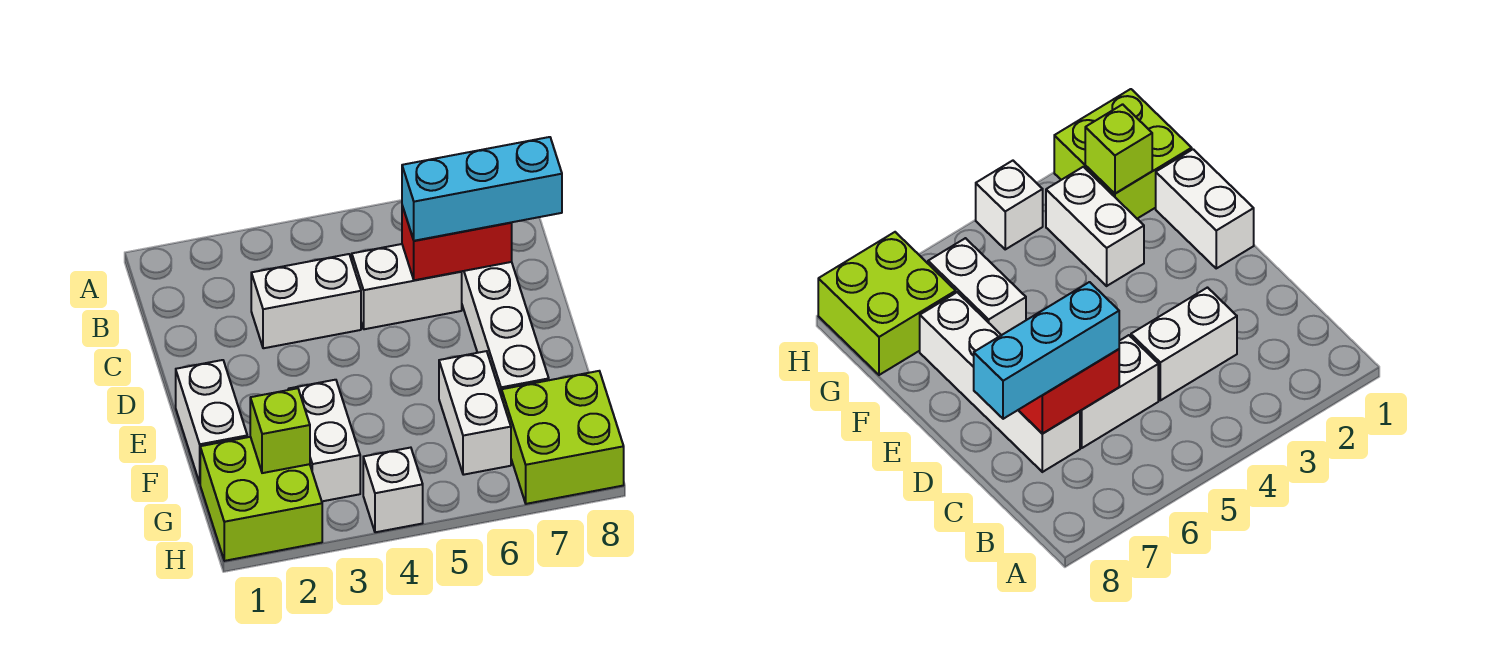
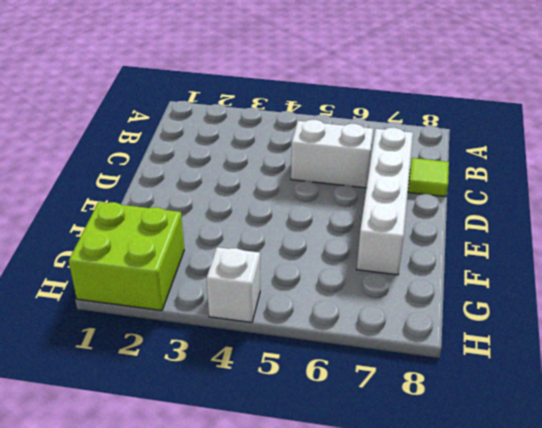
lime tile C8 level 1 -> none
none -> white brick C3:C4 level 1
none -> white brick E1:F1 level 1
none -> white brick F3:G3 level 1

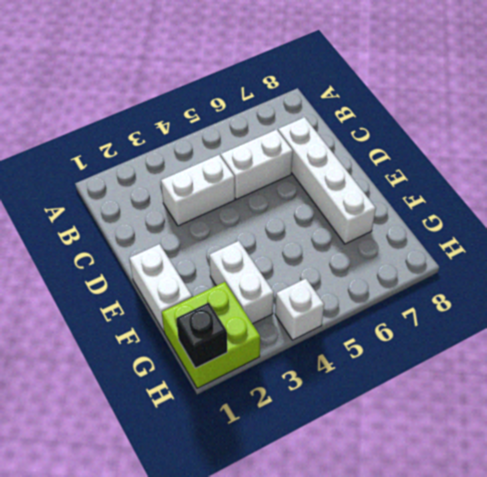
black brick H1 level 2 -> none
none -> white brick F6:G6 level 1
none -> lime brick G7:H8 level 1
none -> red brick C6:C7 level 2

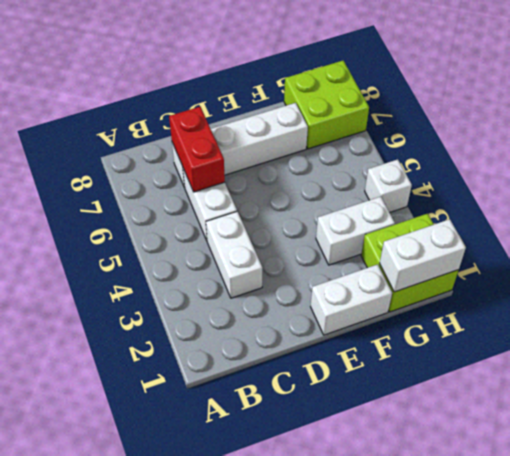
white brick G1:H1 level 2 -> white brick F6:G6 level 1
none -> lime brick G2 level 2
none -> cyan brick C6:C8 level 3

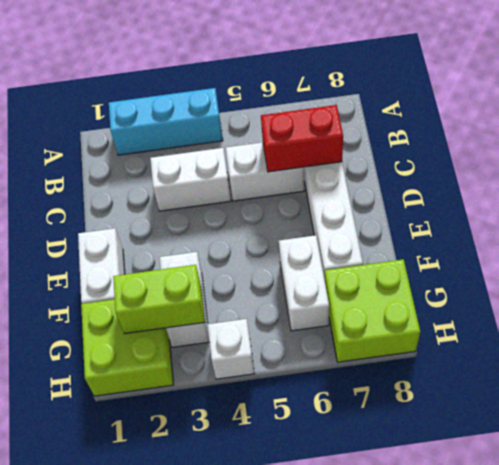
cyan brick A2:A4 level 1 -> cyan brick C6:C8 level 3
lime brick G2:G3 level 2 -> lime brick G2 level 2

